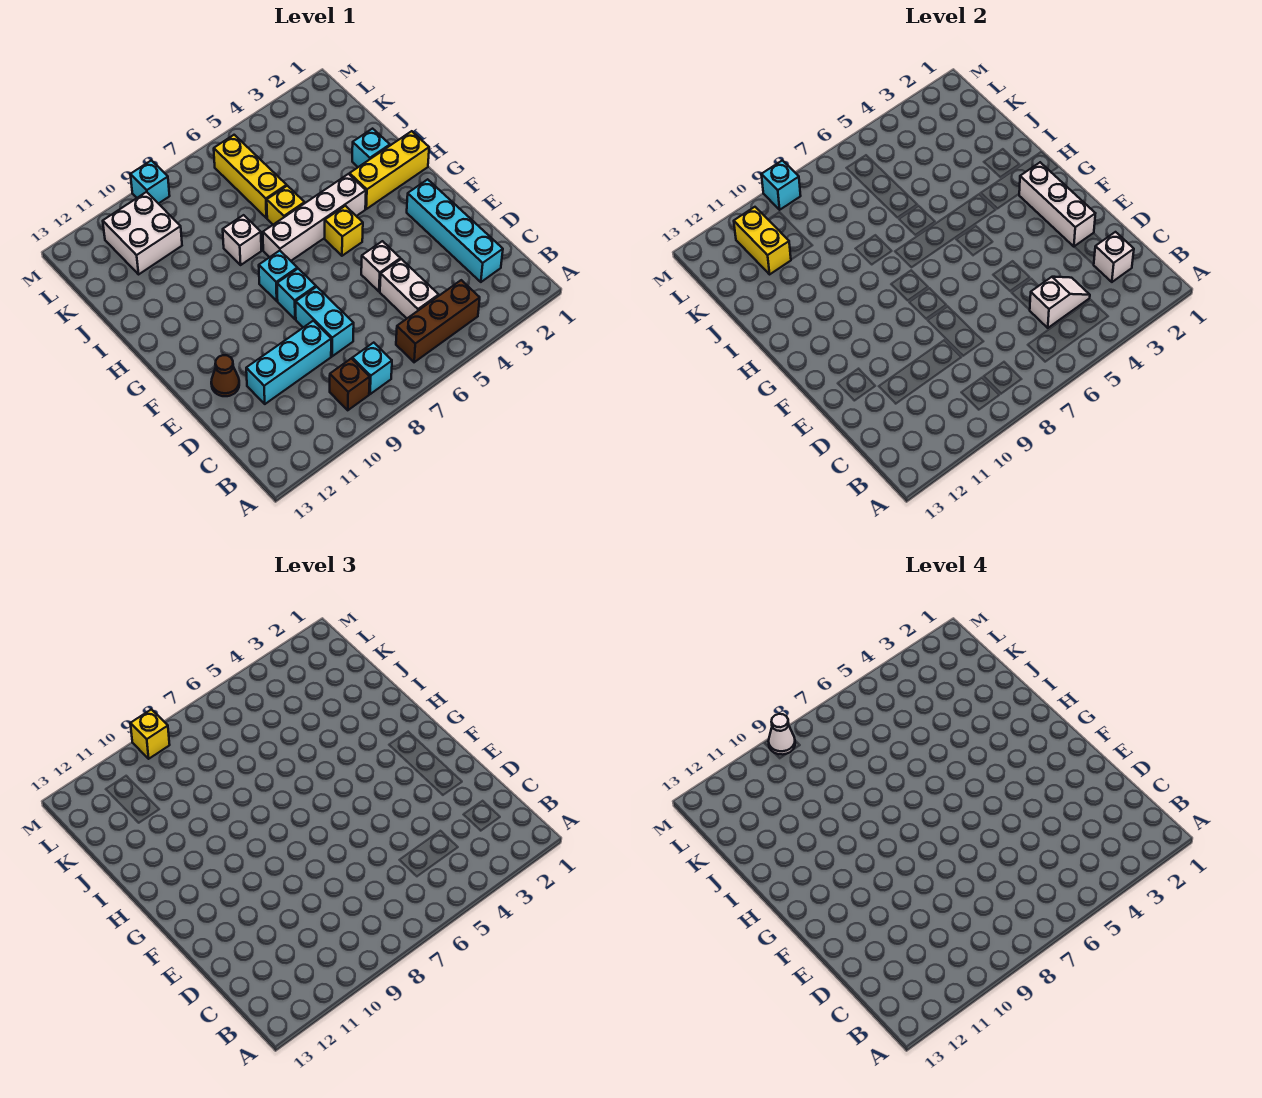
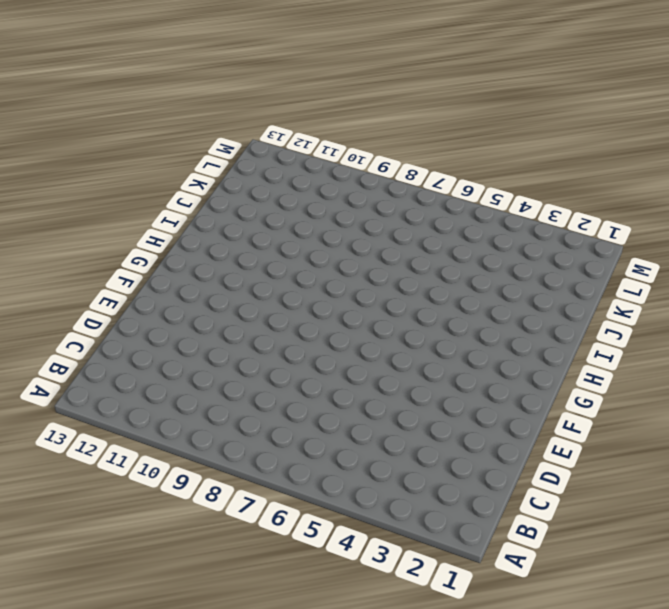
none -> brown brick B4:B6 level 1
none -> cyan brick B8 level 1
none -> brown brick B9 level 1

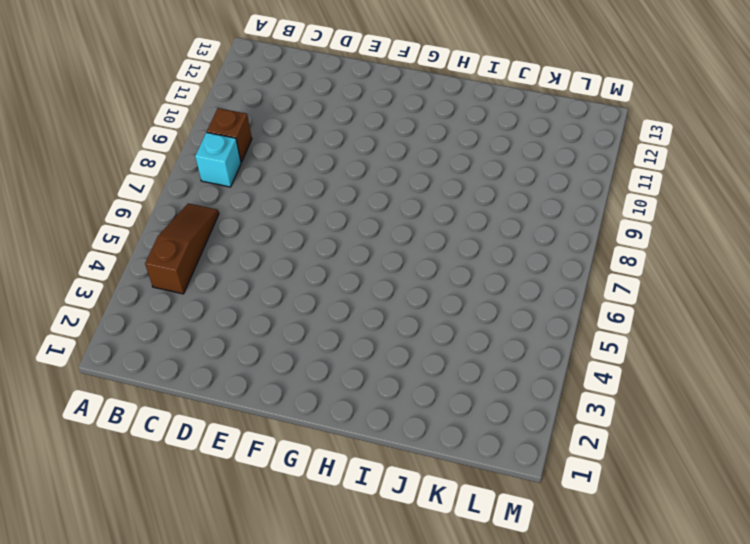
brown slope B4:B6 level 1 top 4 -> brown brick B4:B6 level 1
none -> cyan brick C2:F2 level 1
none -> white brick C5:D5 level 1
none -> cyan brick D8:E8 level 1

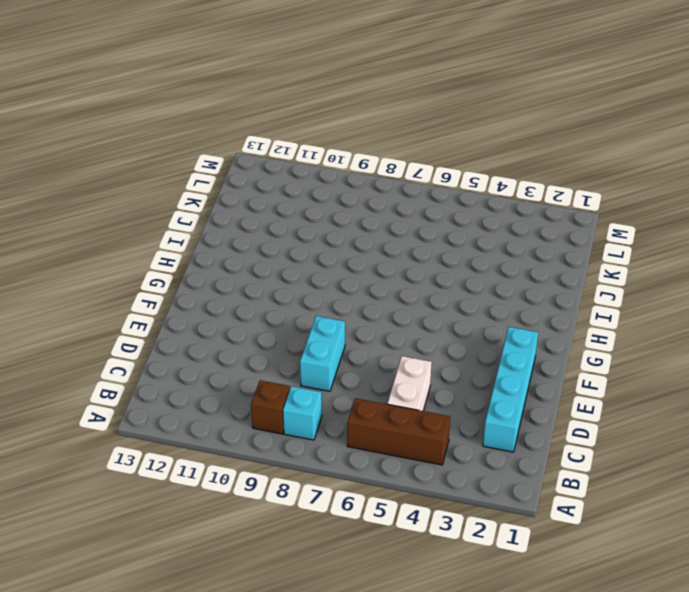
none -> cyan brick D9:D11 level 1
none -> white brick E5 level 1
none -> brown cone E12 level 1

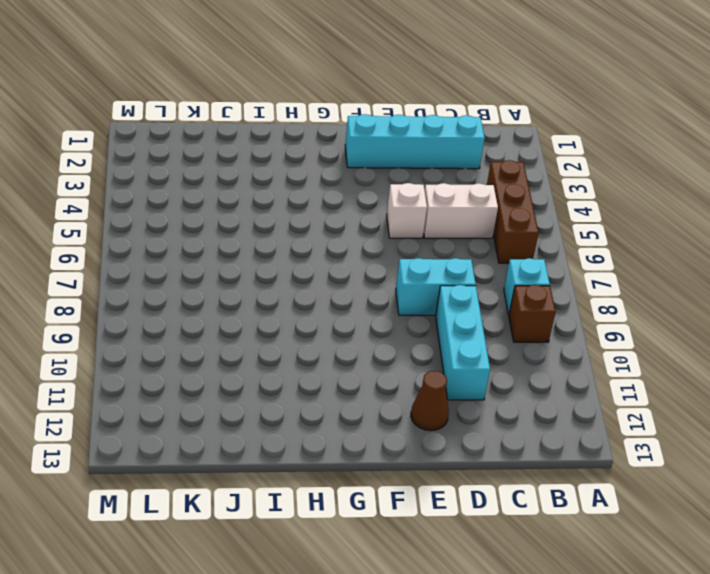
none -> cyan brick F8 level 1
none -> yellow brick G5 level 1
none -> cyan brick G8 level 1

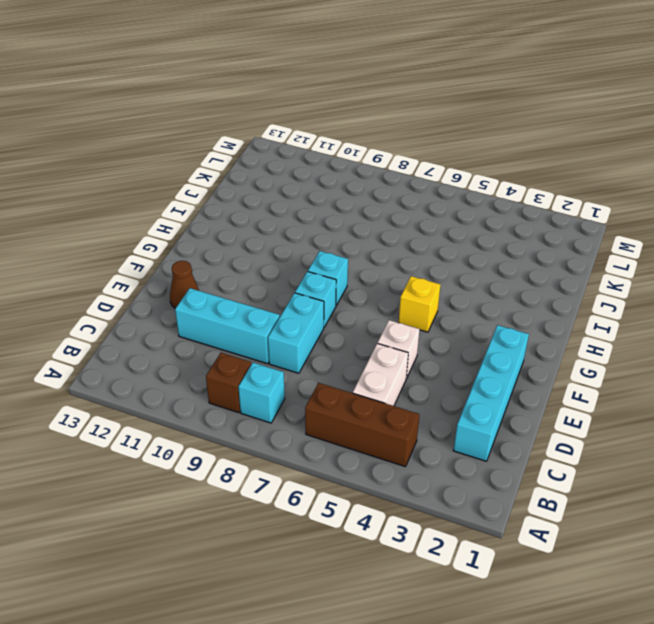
none -> yellow brick H1:H3 level 1
none -> white brick H4:H7 level 1
none -> cyan brick I2 level 1

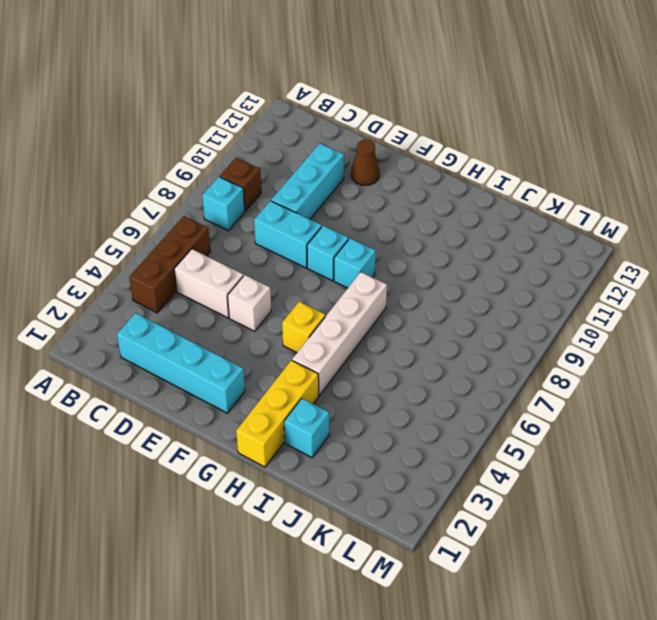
none -> yellow brick I6 level 1
none -> white brick I8 level 1
none -> yellow brick J6:L6 level 1

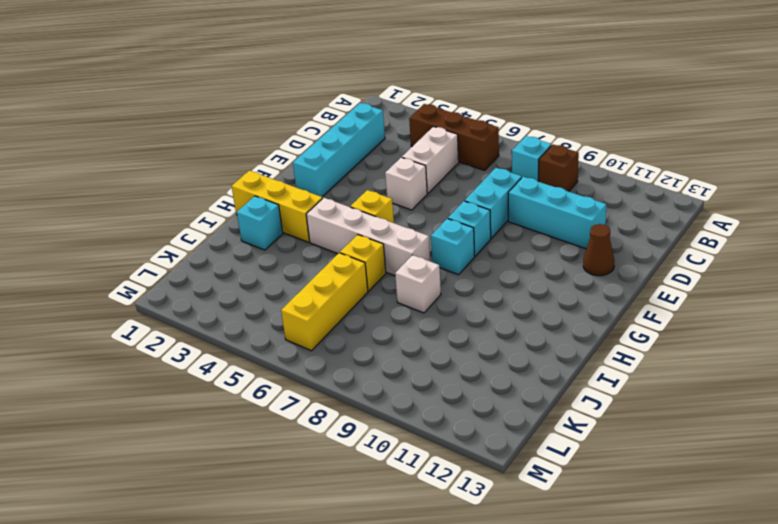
none -> white brick K10:L11 level 1
none -> cyan brick M9 level 1
none -> white brick C2 level 2

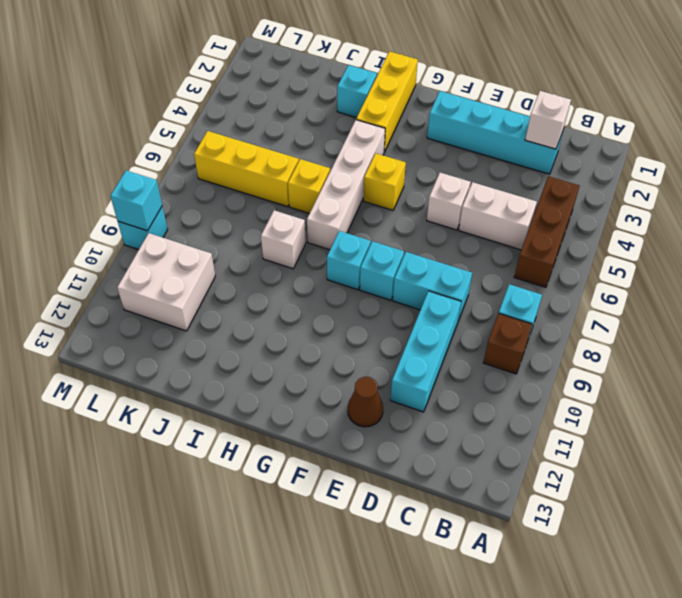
none -> white slope C4:C5 level 2 top 5
none -> white brick E2:G2 level 2
none -> yellow brick K11:L11 level 2

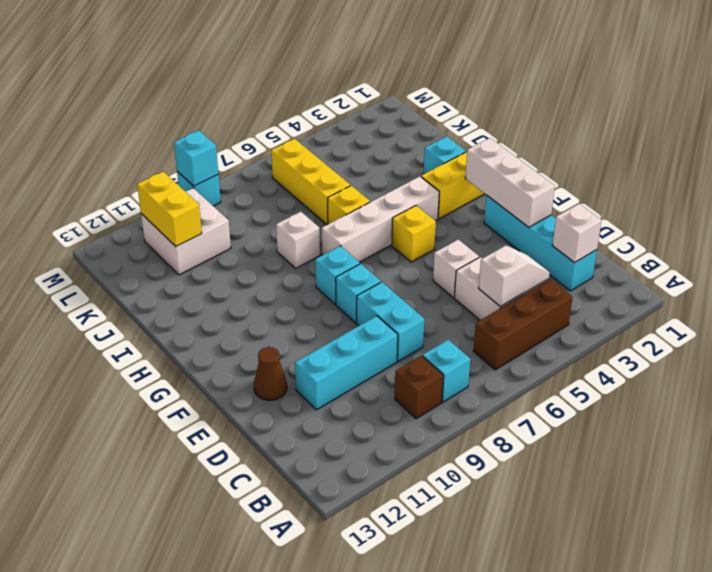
none -> yellow brick M9 level 3
none -> white cone M9 level 4

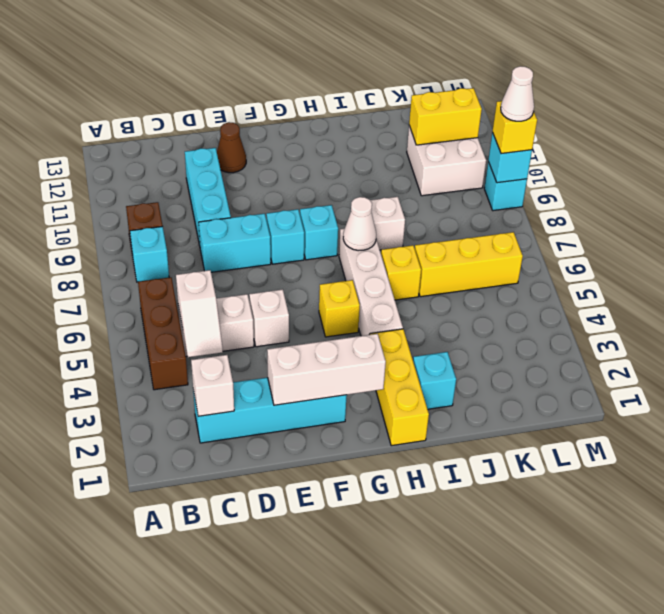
white cone H7 level 2 -> none

